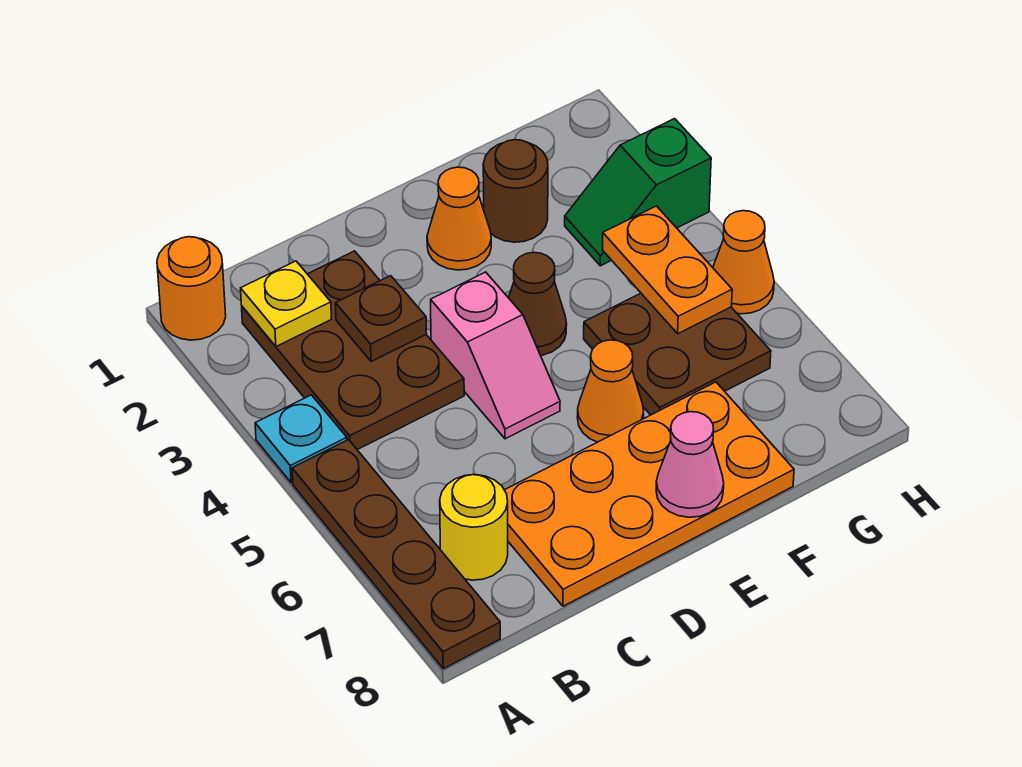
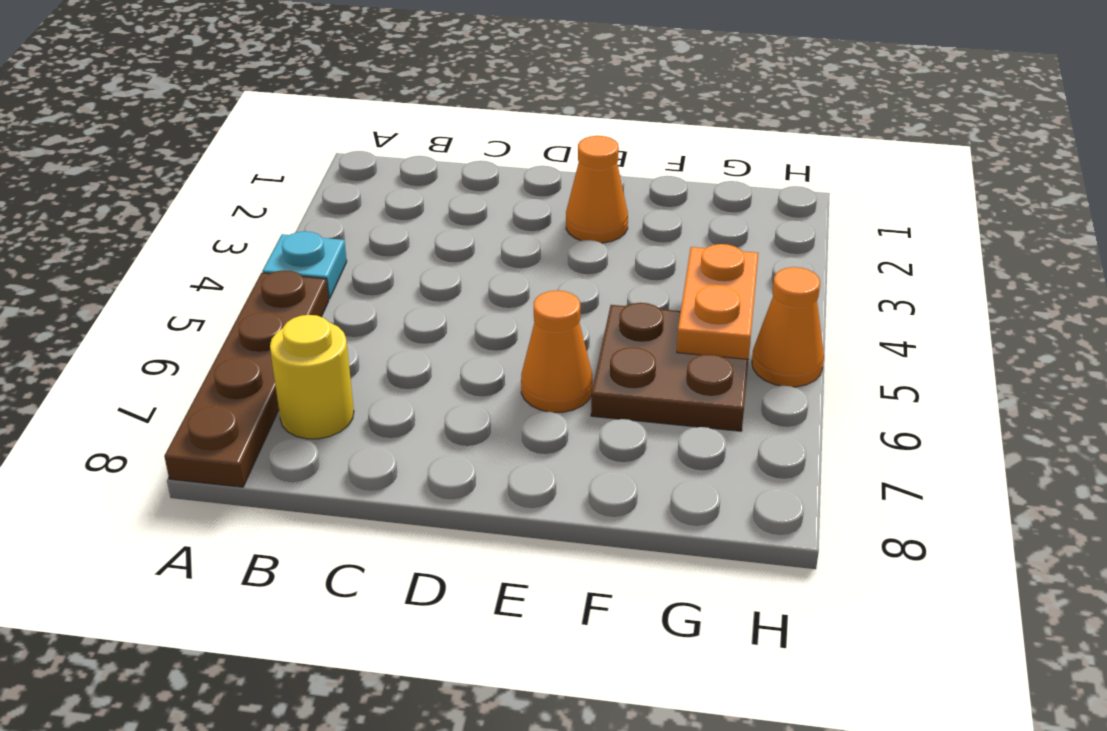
none -> orange round brick A1 level 1
none -> brown plate B2:C4 level 1
none -> orange plate C7:F8 level 1

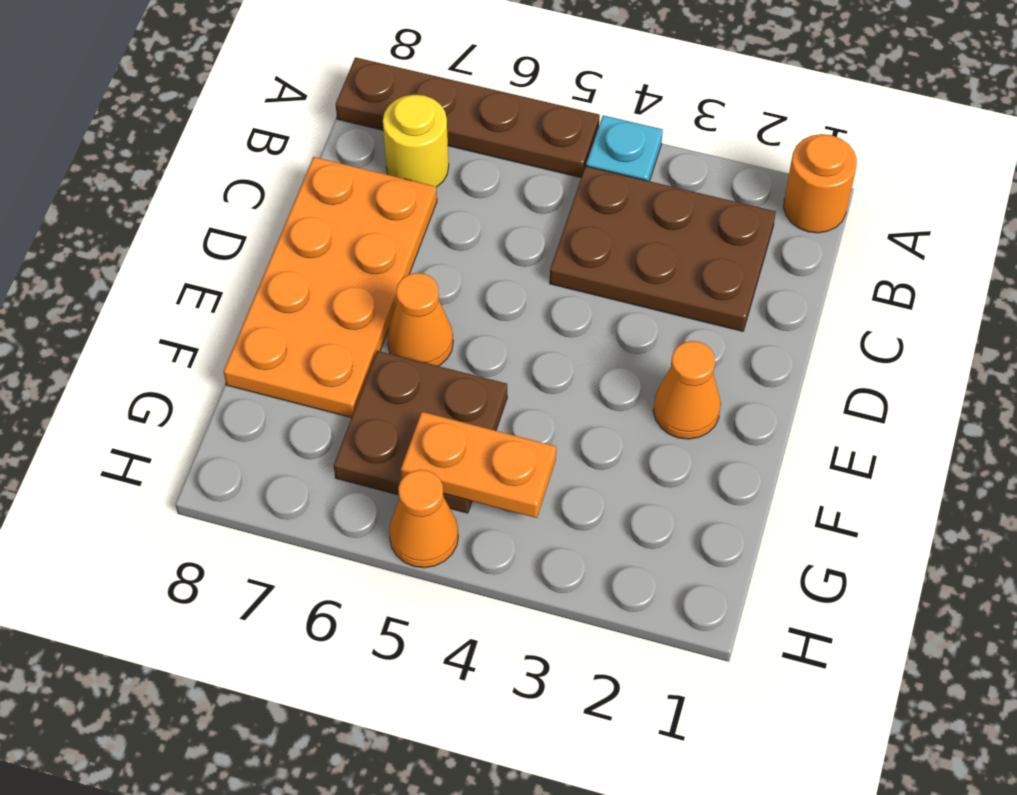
none -> pink slope D4:D5 level 1 top 4
none -> brown cone E4 level 1
none -> brown round brick F2 level 1

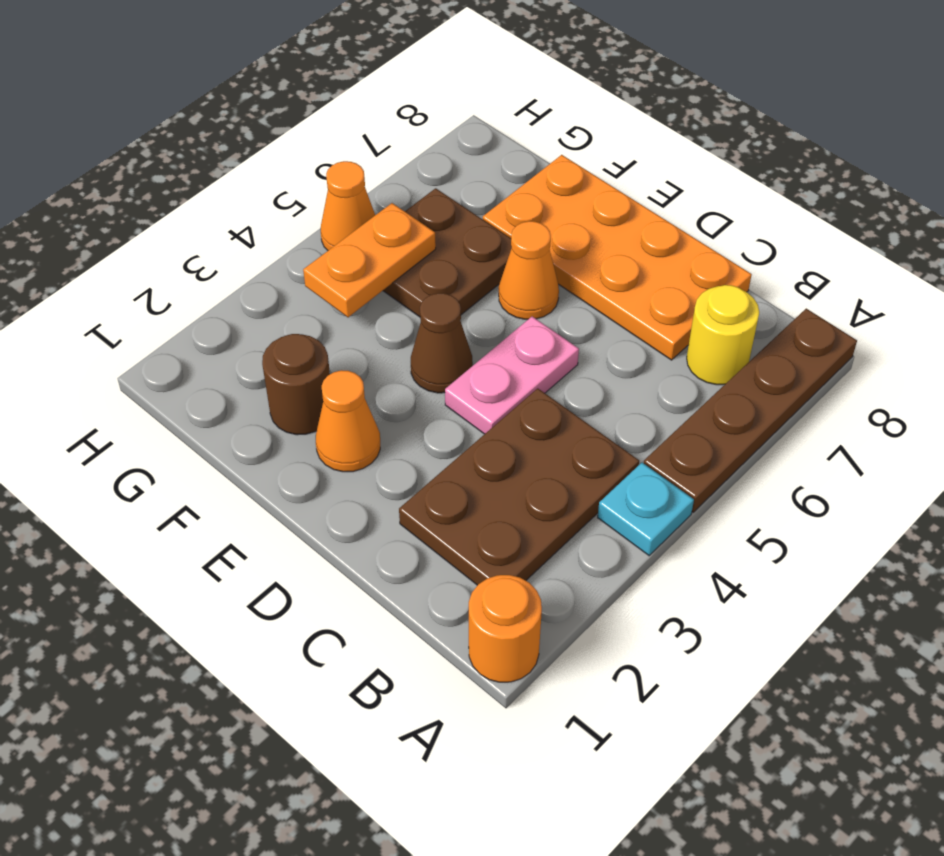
pink plate D4:D5 level 1 -> pink slope D4:D5 level 1 top 4
none -> green slope G3:H3 level 1 top H
none -> yellow plate B2 level 2
none -> brown plate C3 level 2

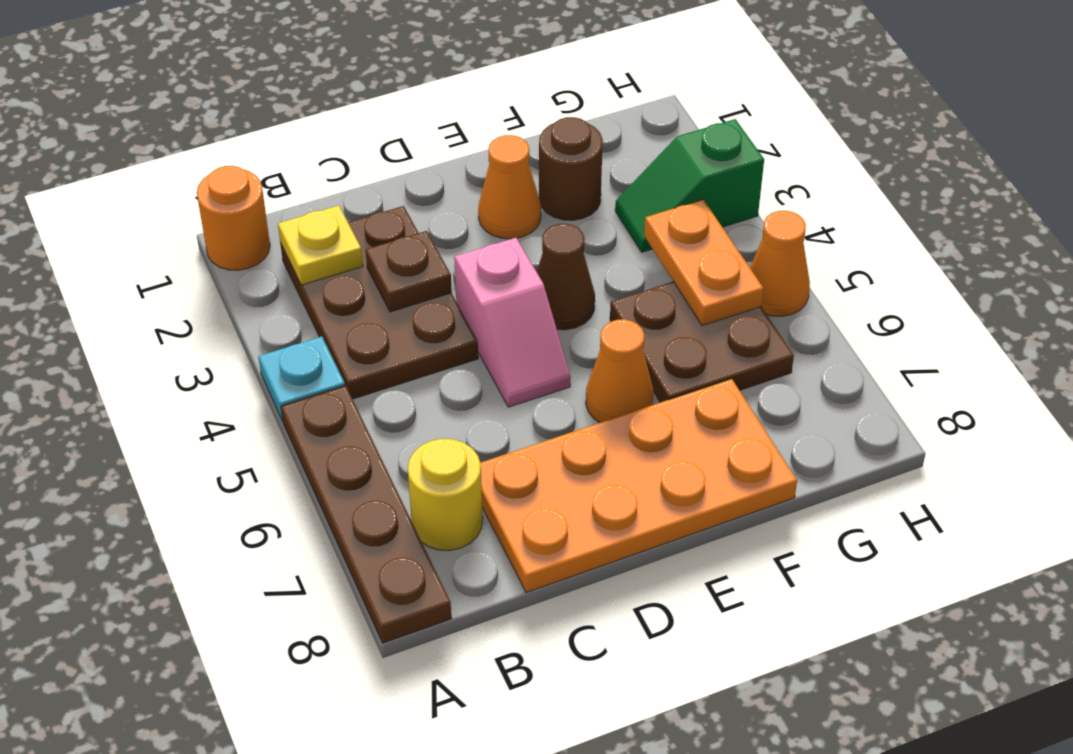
none -> pink cone E8 level 2

